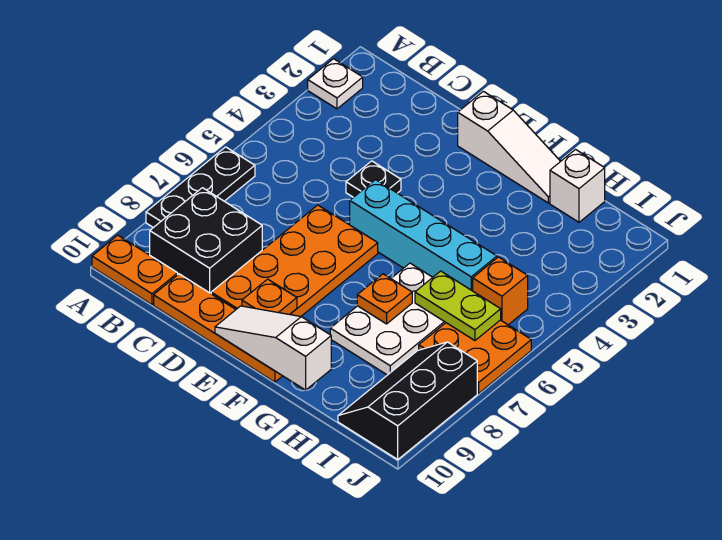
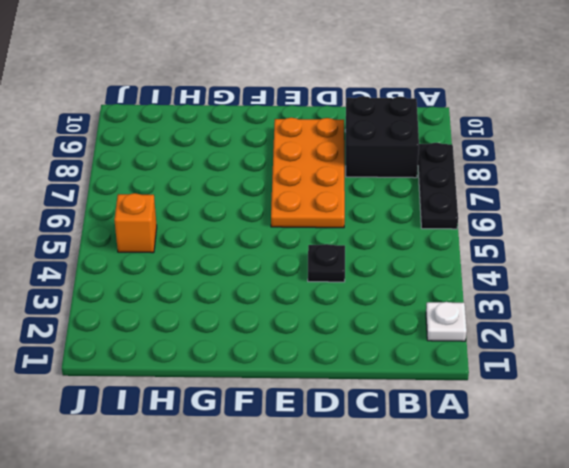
none -> orange plate A10:B10 level 1
none -> orange plate C10:F10 level 1
none -> white slope E1:G1 level 1 top E

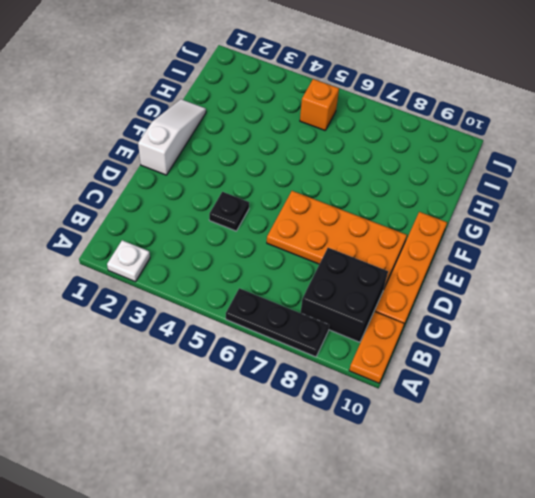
none -> cyan brick E5:H5 level 1
none -> white plate G6:H8 level 1
none -> white brick H1 level 1

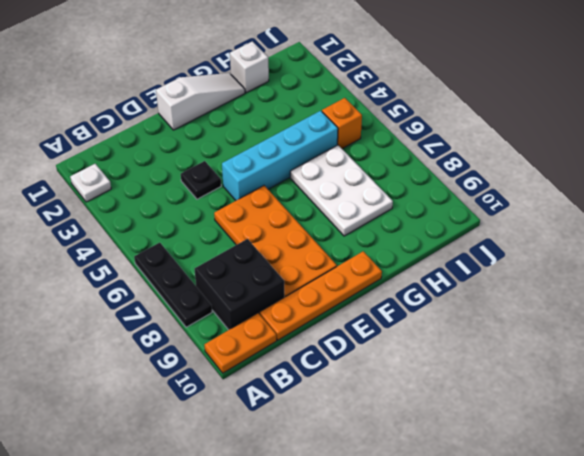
none -> orange plate I6:J7 level 1
none -> black slope I8:J10 level 1 top J
none -> orange plate E9 level 2

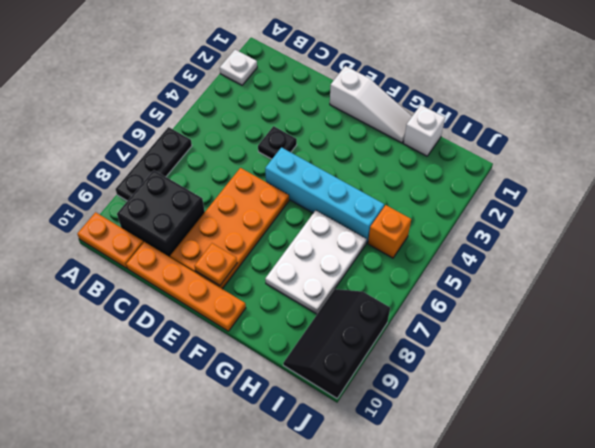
none -> orange plate I6:J7 level 1
none -> white slope E10:G10 level 2 top G
none -> orange plate G7 level 2

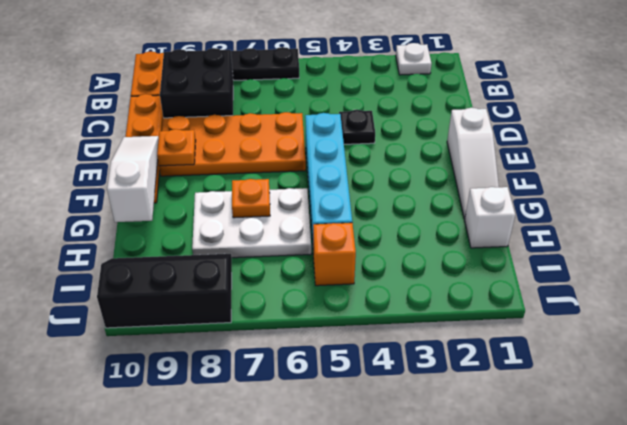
none -> orange plate I6:J7 level 1
none -> lime plate H6:I6 level 2

